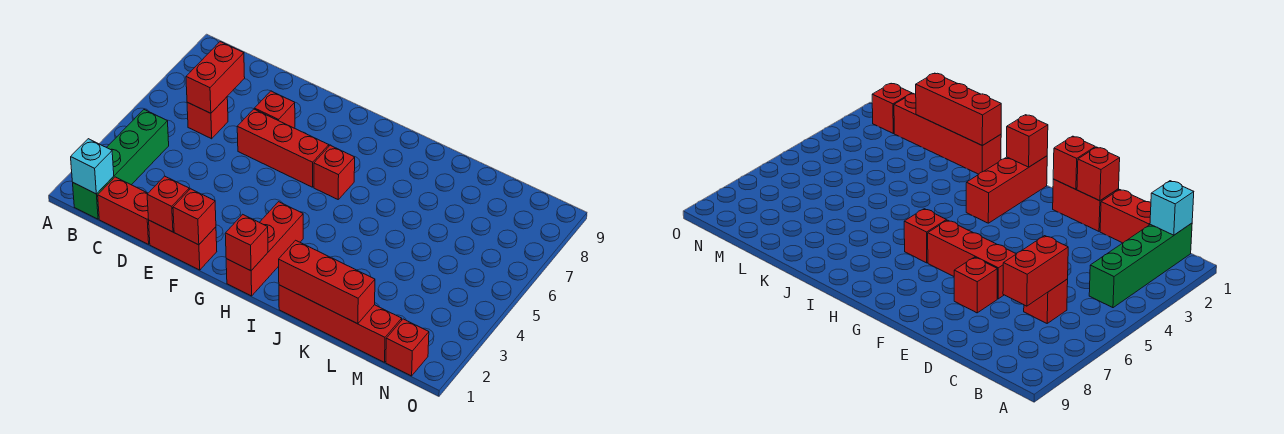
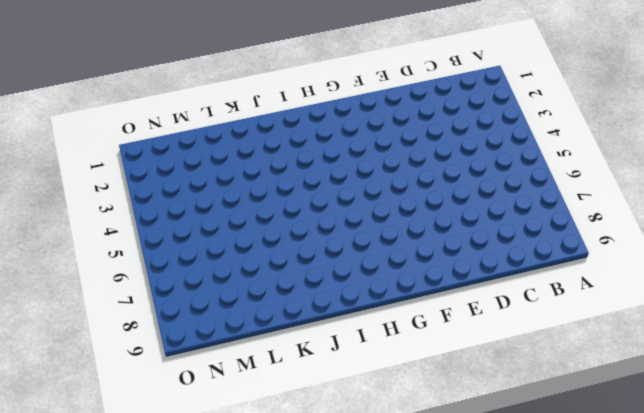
none -> green brick B1:B4 level 1
none -> red brick C1:D1 level 1
none -> red brick C6 level 1

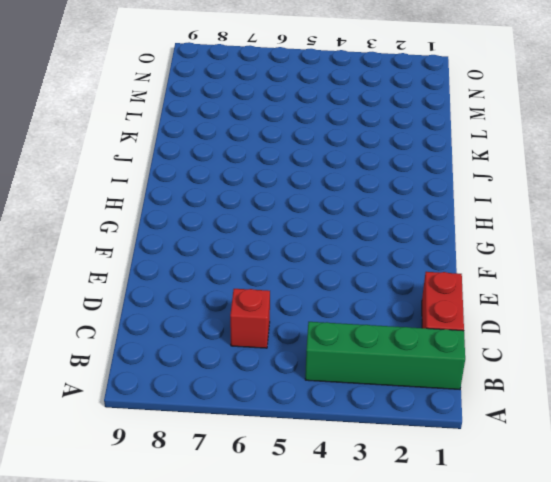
none -> red brick E1:F1 level 1
none -> red brick E6:G6 level 1
none -> red brick E7 level 1

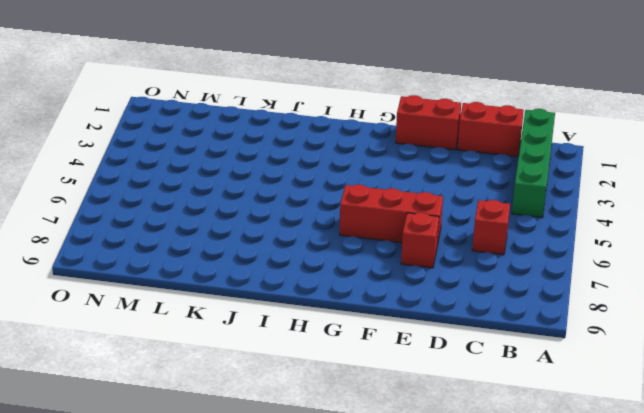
none -> red brick H1:H3 level 1
none -> red brick H6 level 1
none -> red brick J1:M1 level 1

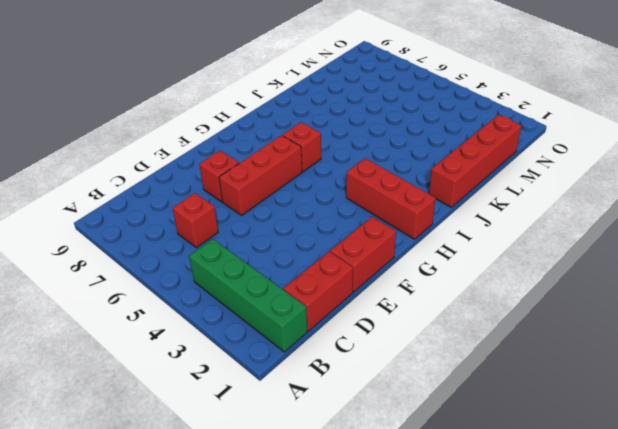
none -> red brick N1 level 1
none -> cyan brick B1 level 2
none -> red brick C6:C7 level 2

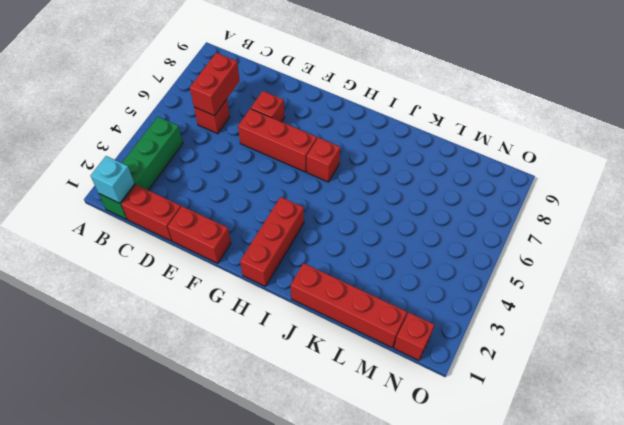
none -> red brick E1 level 2
none -> red brick F1 level 2
none -> red brick H1 level 2

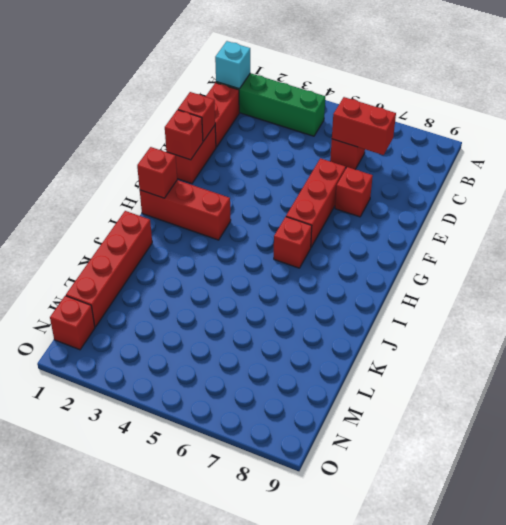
none -> red brick J1:L1 level 2

